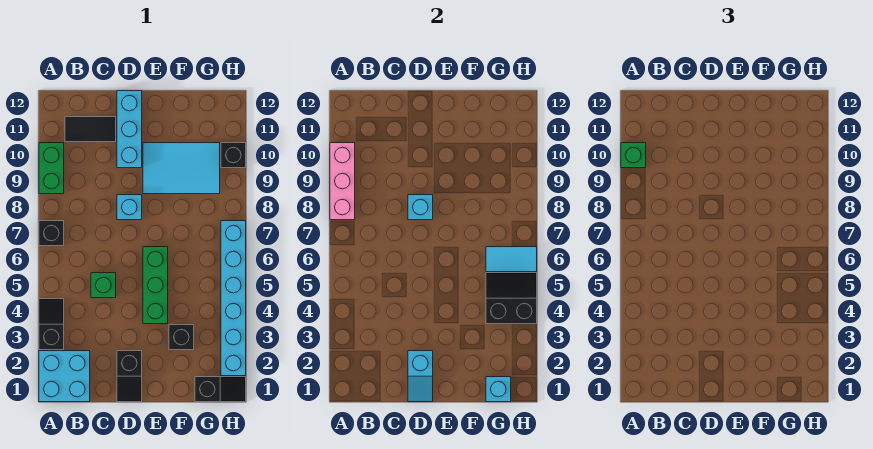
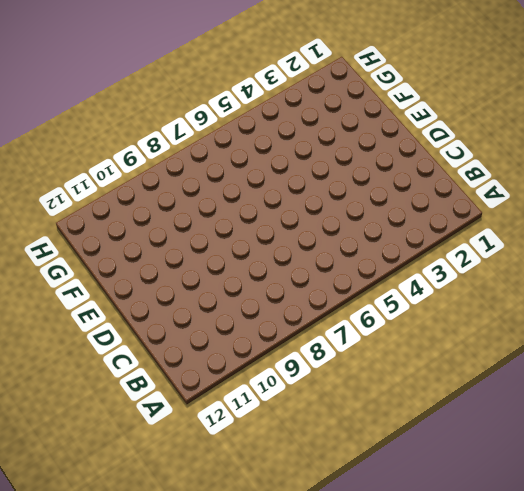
none -> cyan brick A1:B2 level 1
none -> black slope A3:A4 level 1 top 3
none -> black brick A7 level 1

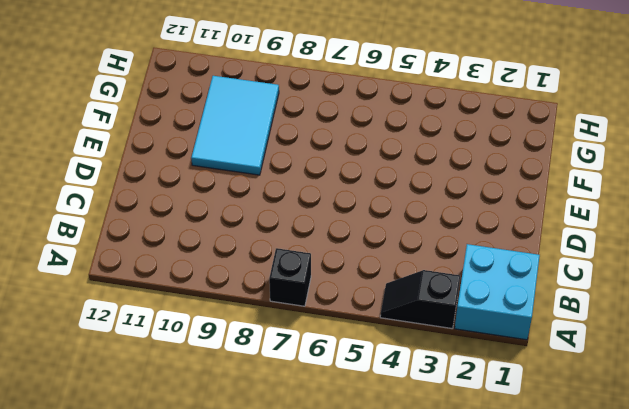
none -> green brick A9:A10 level 1
none -> black tile B11:C11 level 1
none -> green brick C5 level 1

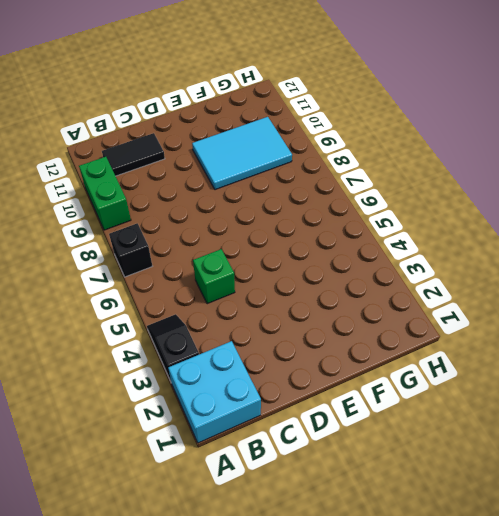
none -> black slope D1:D2 level 1 top 2
none -> cyan brick D8 level 1
none -> cyan brick D10:D12 level 1

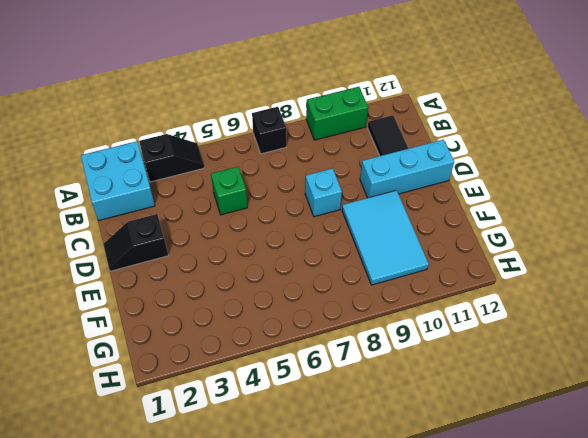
none -> green brick E4:E6 level 1
none -> black brick F3 level 1
none -> black slope G1:H1 level 1 top G

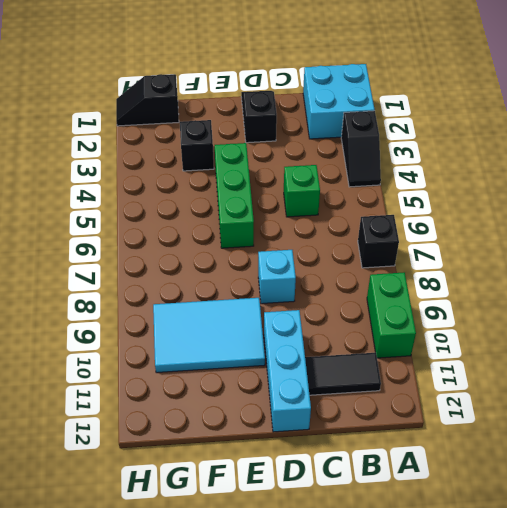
none -> cyan brick H2:H7 level 1
none -> black brick H10 level 1
none -> pink brick A8:A10 level 2

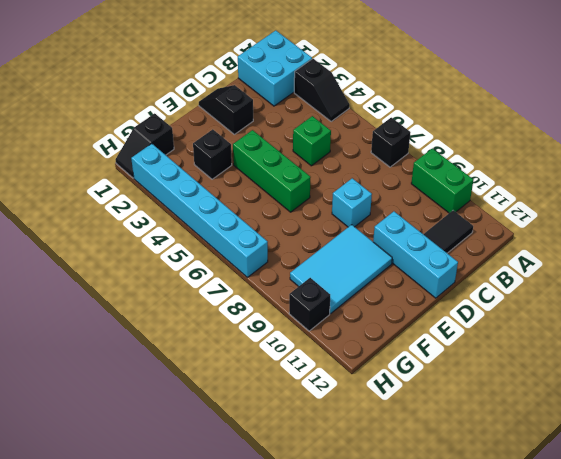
none -> pink brick A8:A10 level 2
none -> cyan slope D1:D2 level 2 top 2
none -> cyan brick D8 level 2

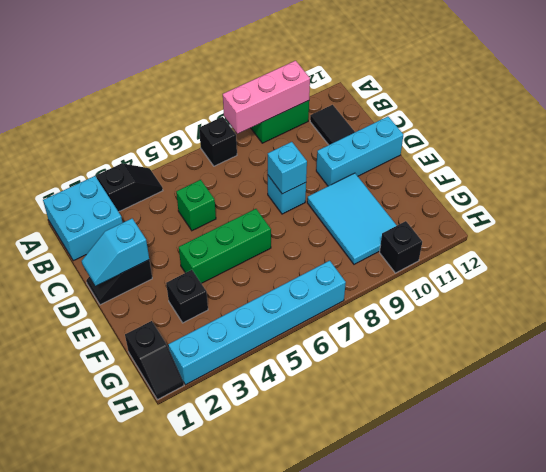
none -> cyan brick G1 level 2
none -> black slope G4:H5 level 2 top 4
none -> cyan tile G6:H6 level 2

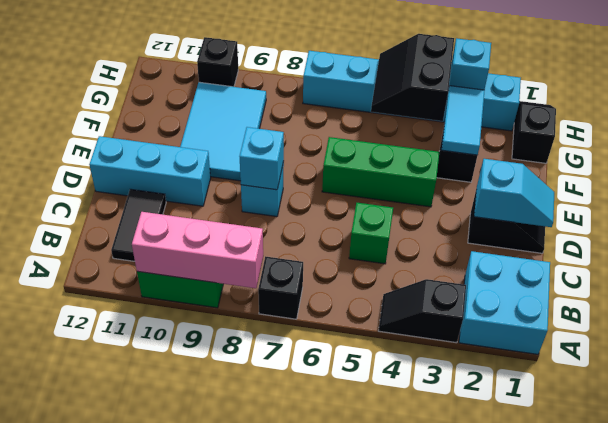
cyan tile F3:G3 level 2 -> cyan tile G6:H6 level 2
cyan brick H3 level 2 -> cyan brick G1 level 2
none -> green brick A10 level 3

